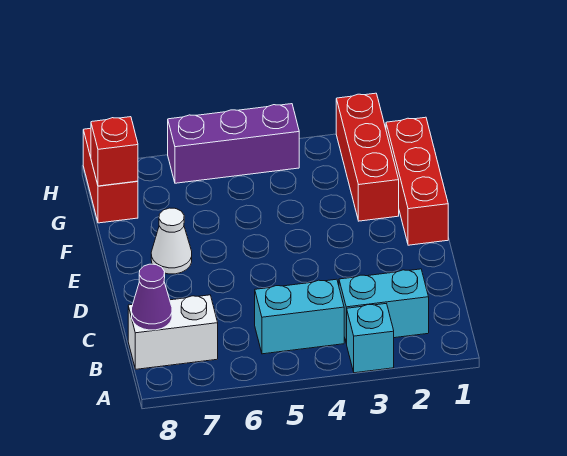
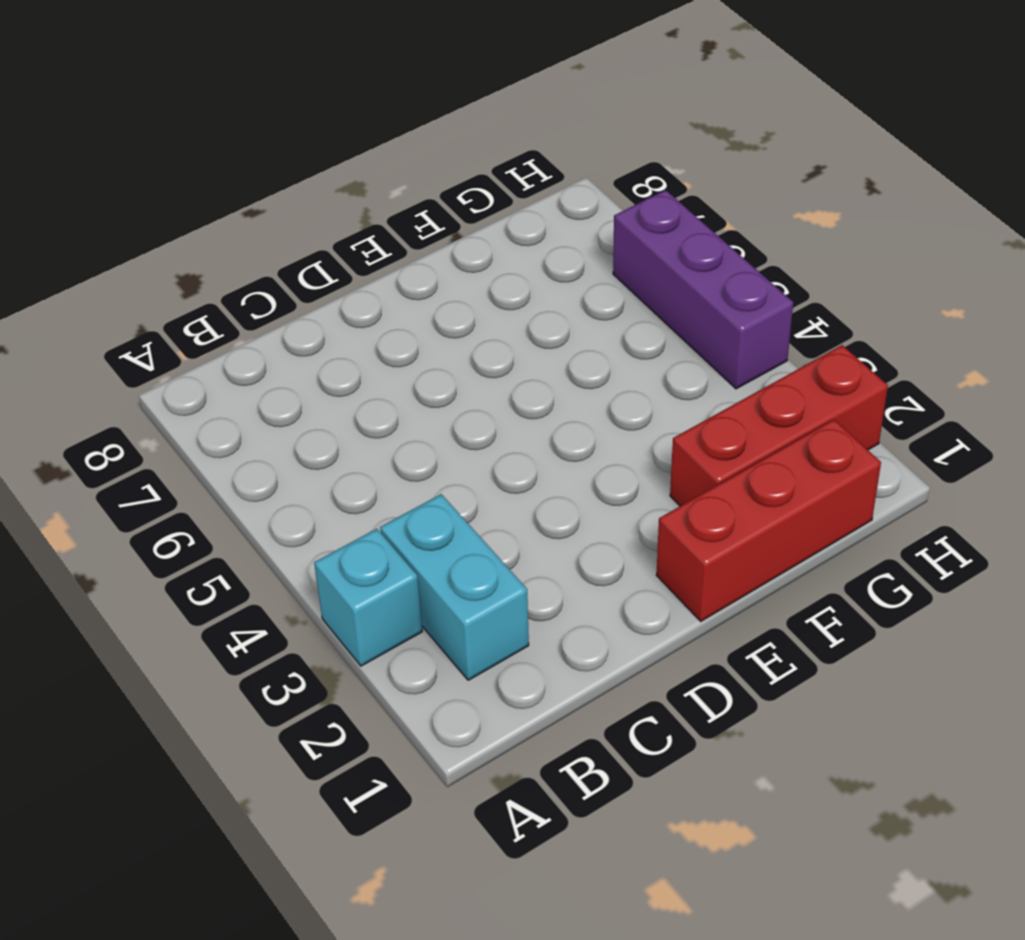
none -> cyan brick B4:B5 level 1
none -> white brick B7:B8 level 1

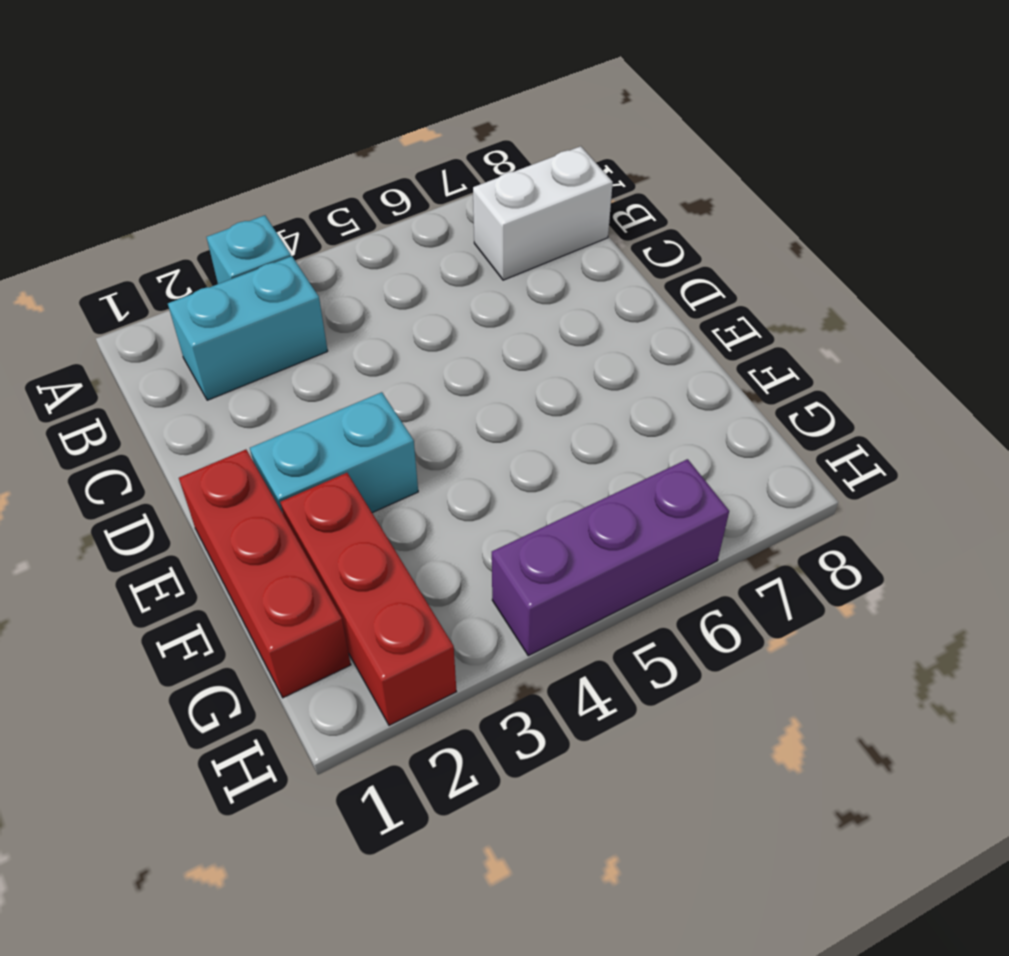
cyan brick E2:E3 level 1 -> cyan brick B4:B5 level 1
none -> white cone E7 level 1
none -> red brick G8:H8 level 1

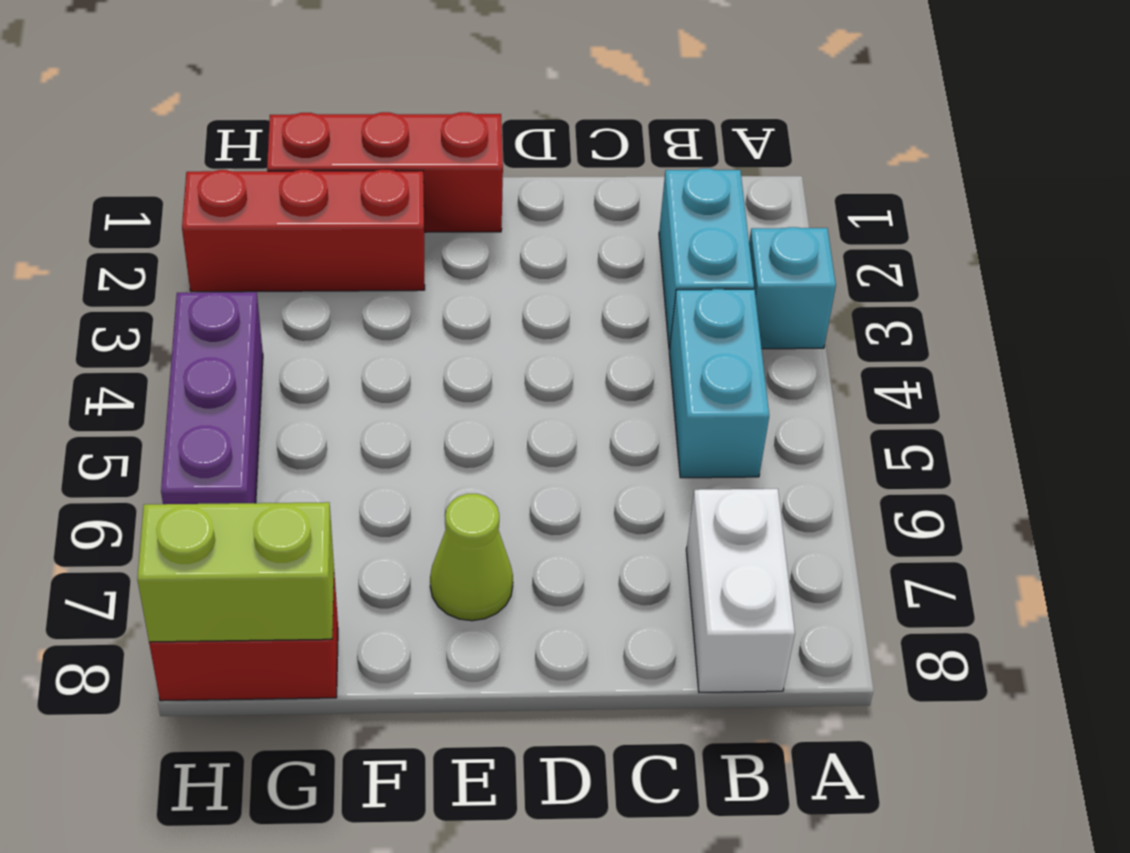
lime cone E7 level 1 -> white cone E7 level 1
lime brick G8:H8 level 2 -> red brick G8 level 2
none -> purple cone B8 level 2

